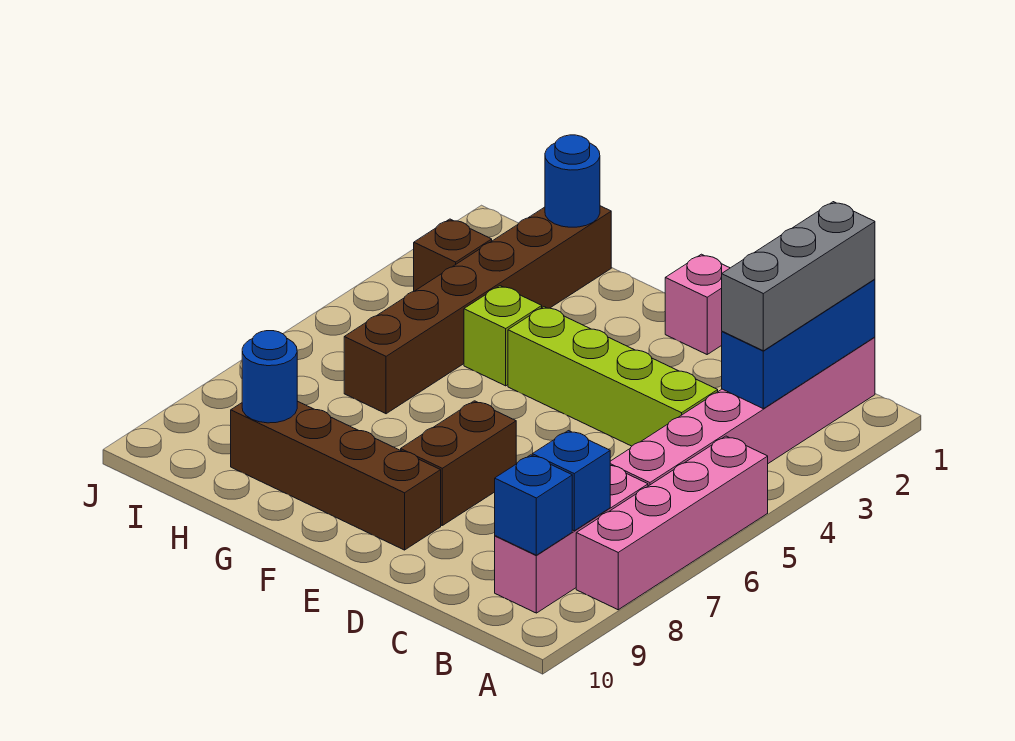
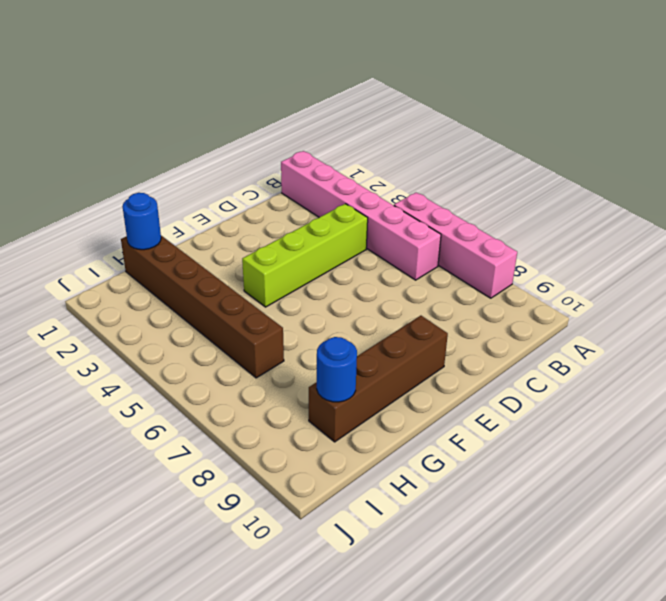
none -> pink brick B7:B9 level 1
none -> pink brick E1 level 1
none -> brown brick E7:E8 level 1

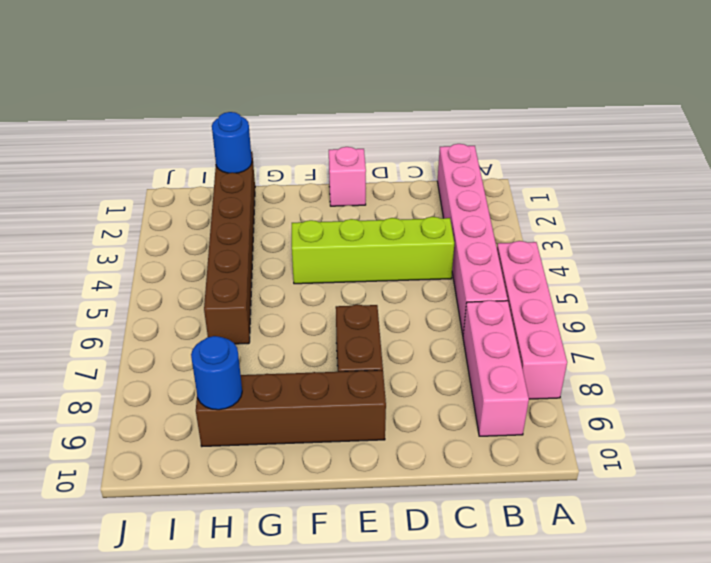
none -> lime brick G4 level 1
none -> brown brick I3 level 1
none -> blue brick B1:B3 level 2

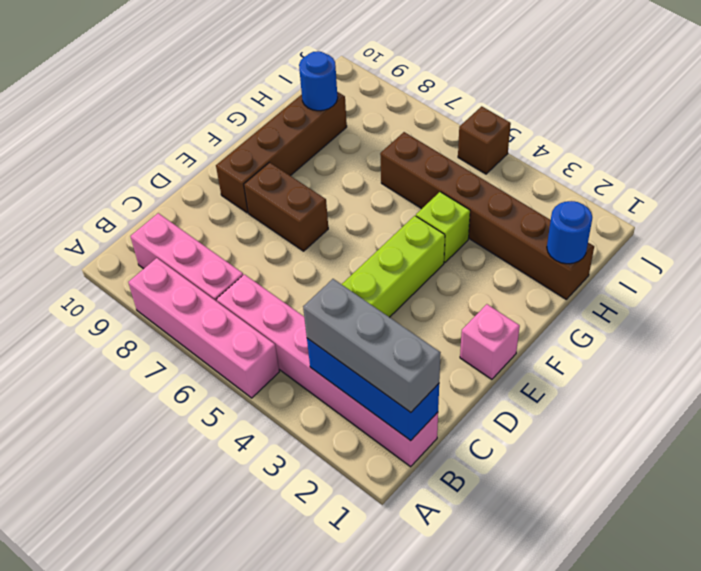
brown brick J5 level 1 -> brown brick I3 level 1
none -> blue brick B8 level 2
none -> blue brick B9 level 2

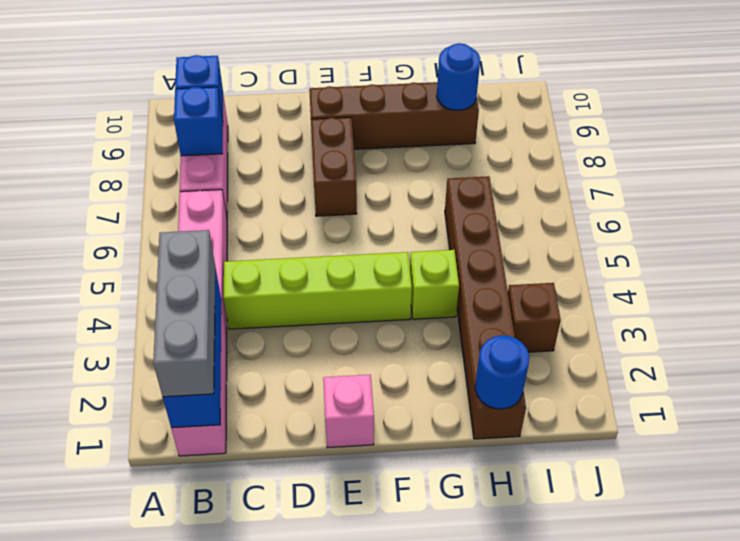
none -> pink brick A5:A8 level 1

